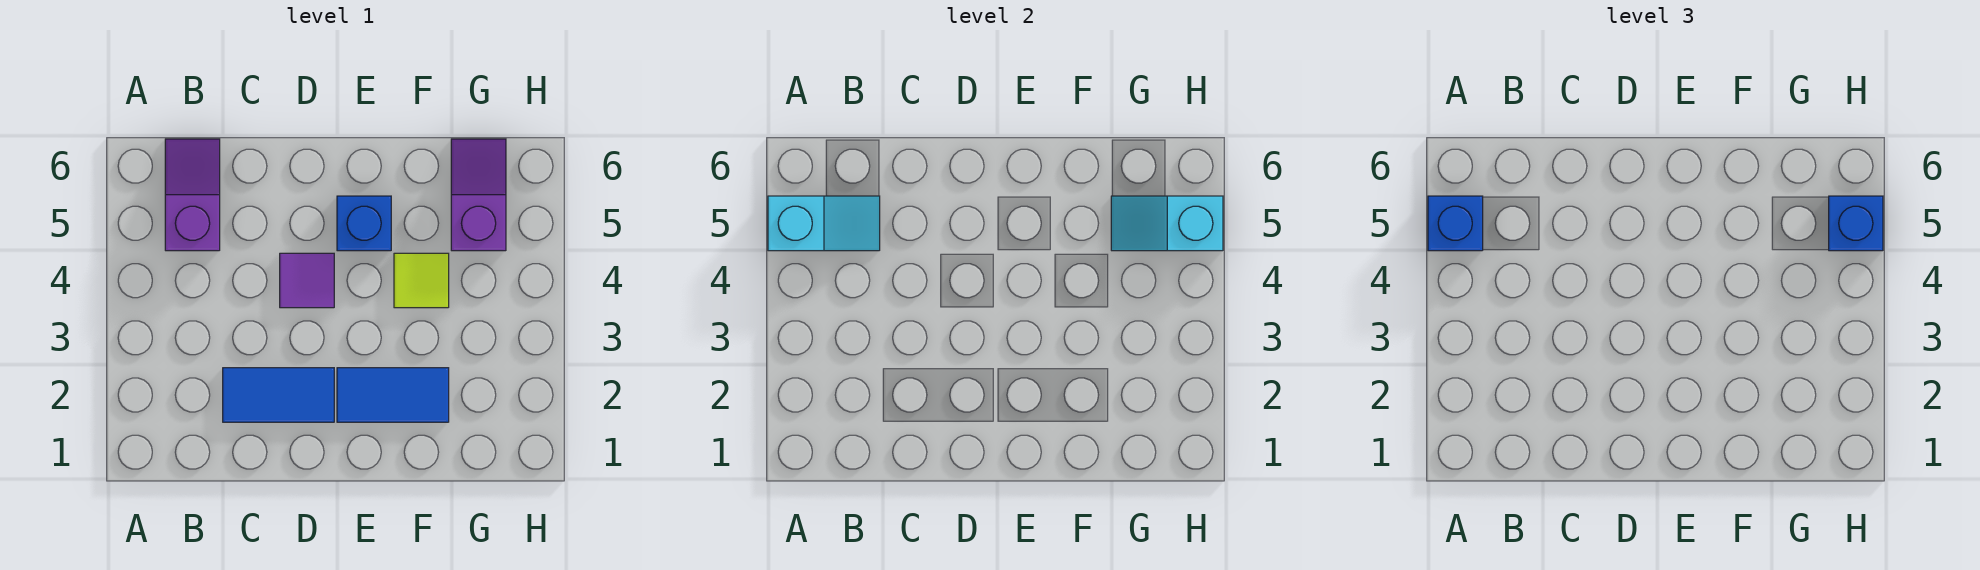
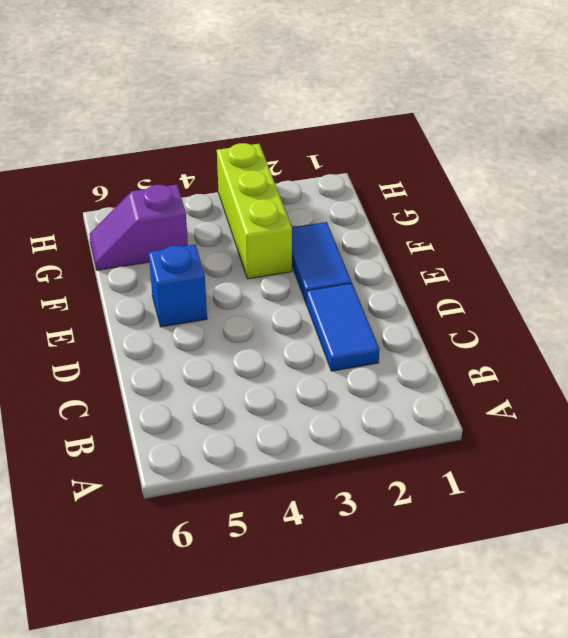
lime brick F3:H3 level 1 -> none
none -> purple slope B5:B6 level 1 top 5
none -> purple tile D4 level 1

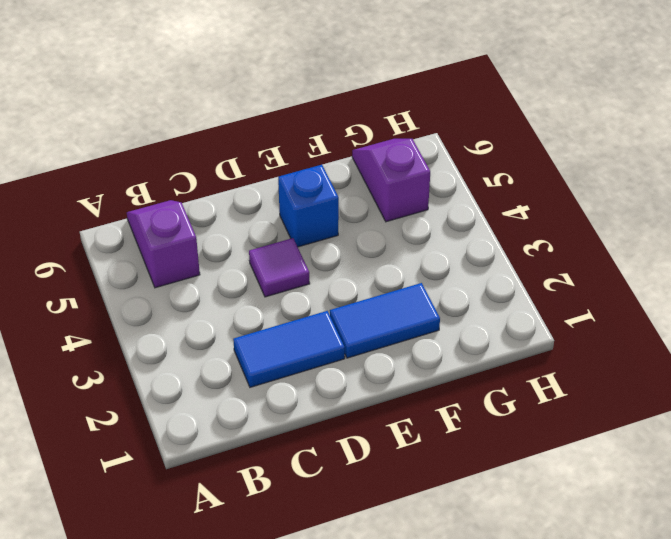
none -> lime tile F4 level 1
none -> cyan slope A5:B5 level 2 top A

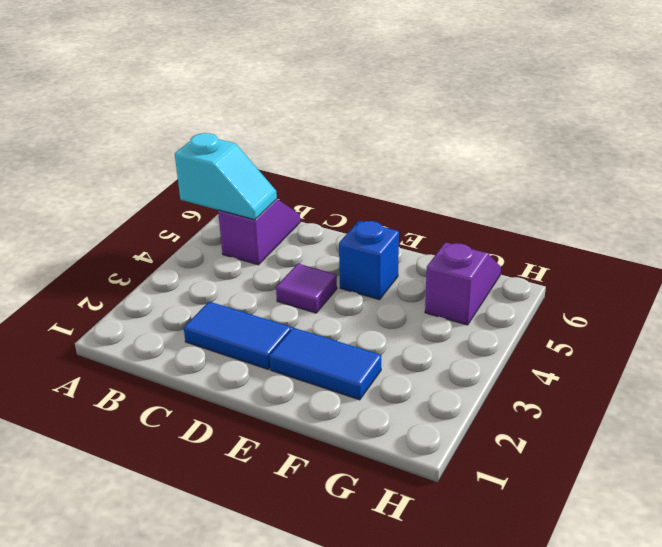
none -> lime tile F4 level 1
none -> cyan slope G5:H5 level 2 top H

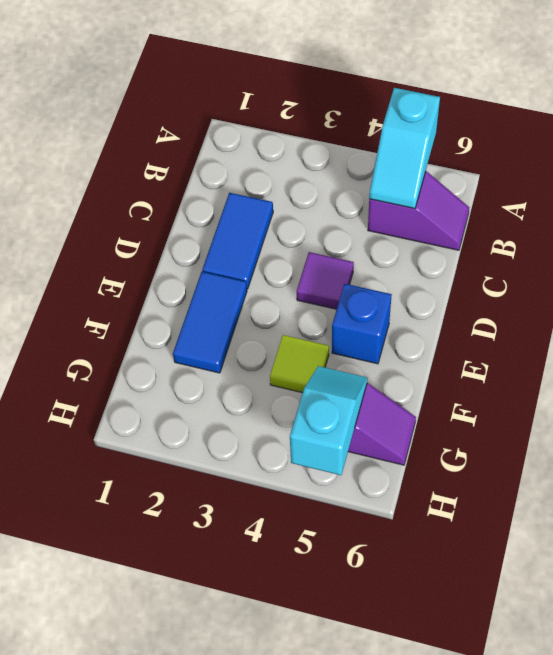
none -> blue brick A5 level 3
none -> blue brick H5 level 3

